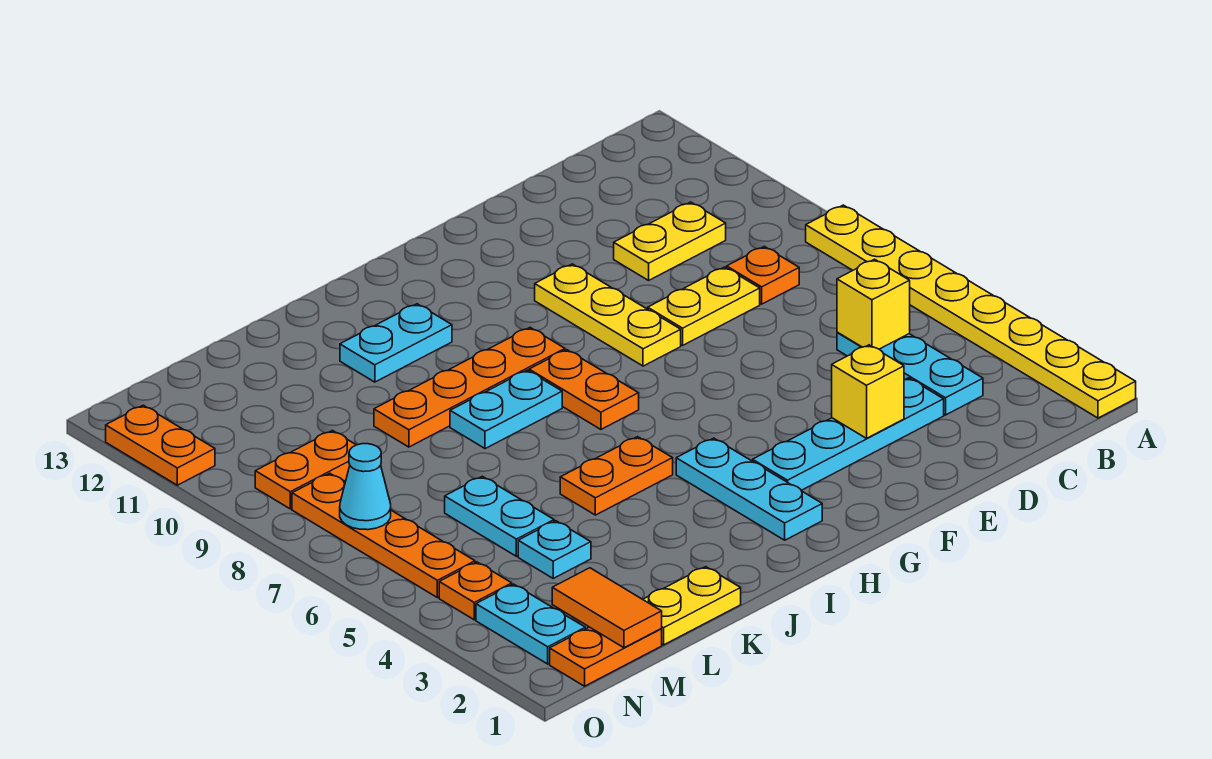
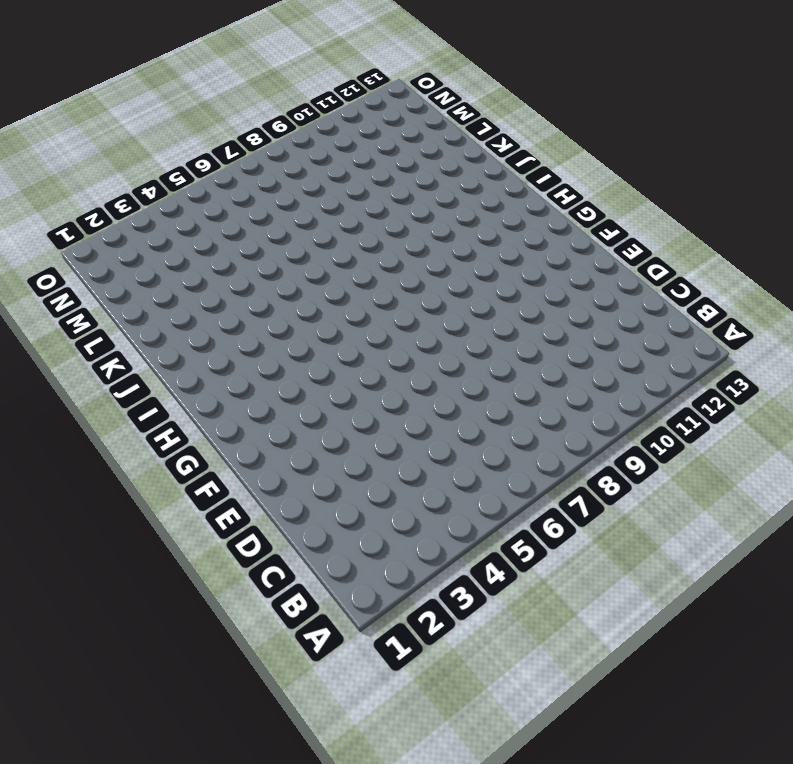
none -> yellow plate A1:A8 level 1
none -> cyan plate C3:C5 level 1
none -> orange plate C8 level 1

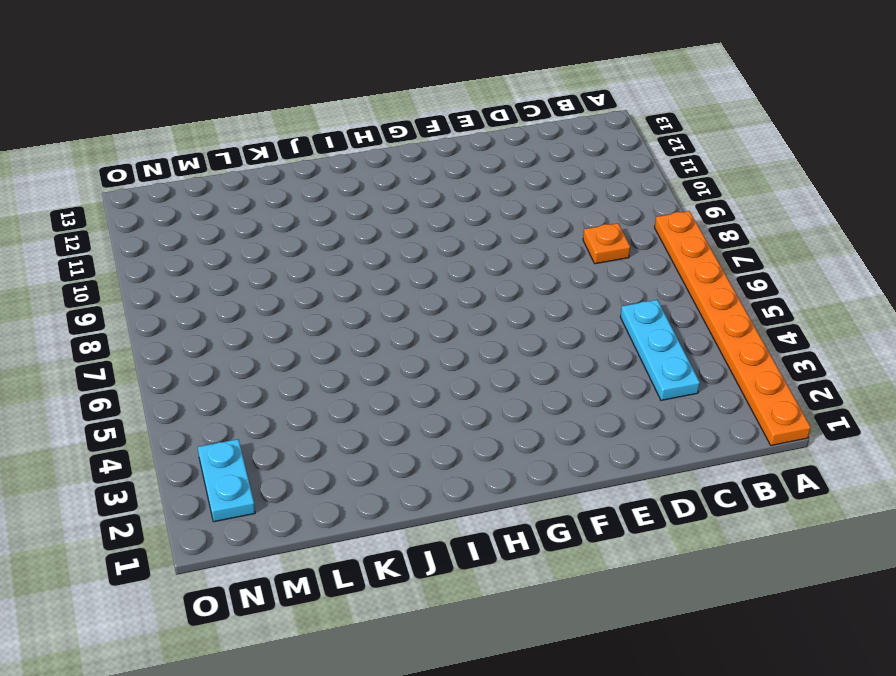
orange plate A1:A8 level 1 -> yellow plate A1:A8 level 1
none -> yellow plate C10:D10 level 1
none -> cyan plate D3:G3 level 1
none -> yellow plate D8:E8 level 1

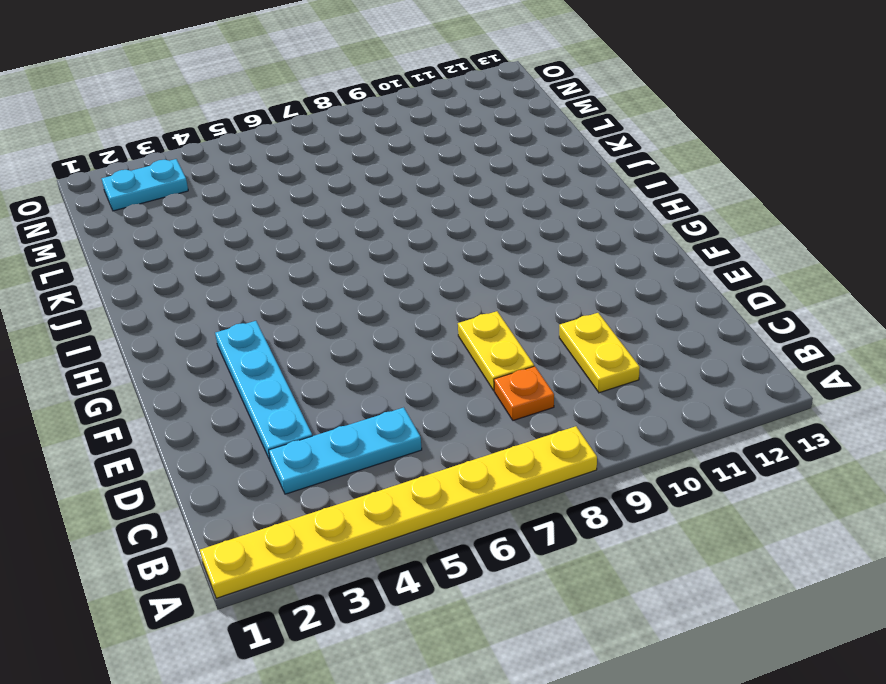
none -> yellow plate F8:F10 level 1
none -> cyan plate H2:H4 level 1
none -> orange plate H7:H8 level 1

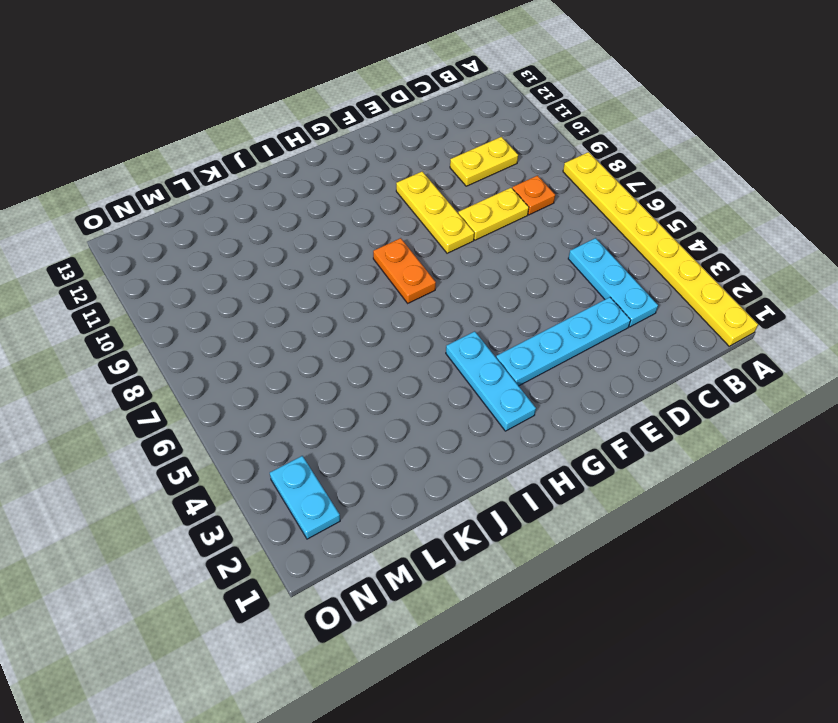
none -> orange plate H9:K9 level 1
none -> orange plate I5:J5 level 1
none -> cyan plate I8:J8 level 1

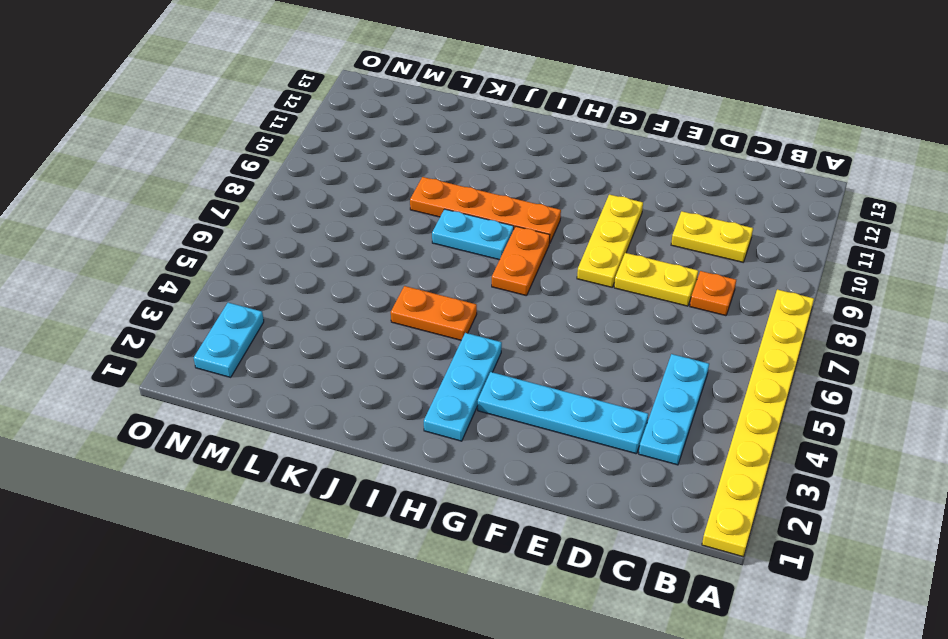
none -> cyan plate I11:J11 level 1
none -> yellow plate K1:L1 level 1
none -> cyan plate L4 level 1

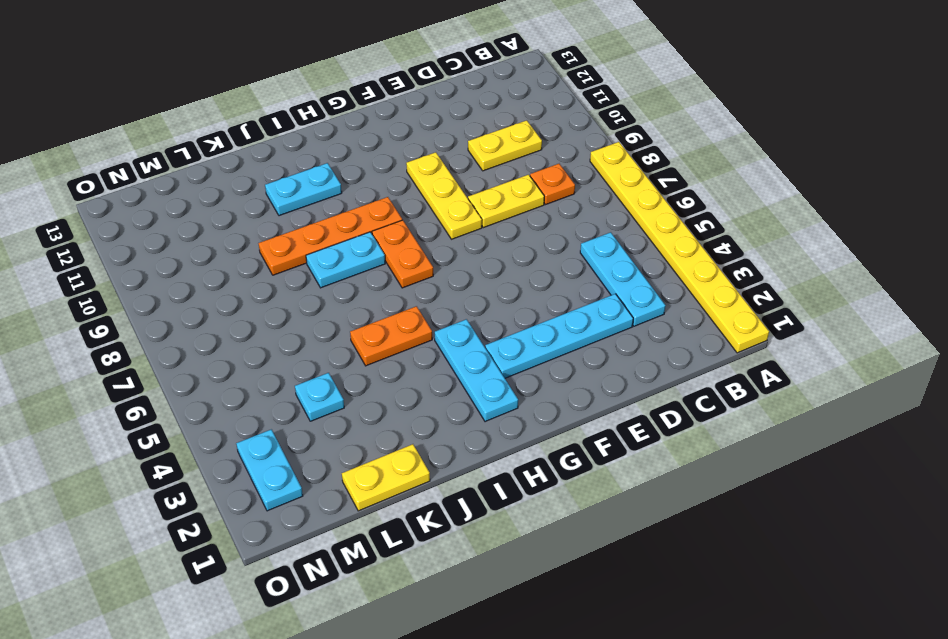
none -> cyan plate L5:L6 level 1
none -> orange plate M1:N1 level 1
none -> orange plate M9:N9 level 1

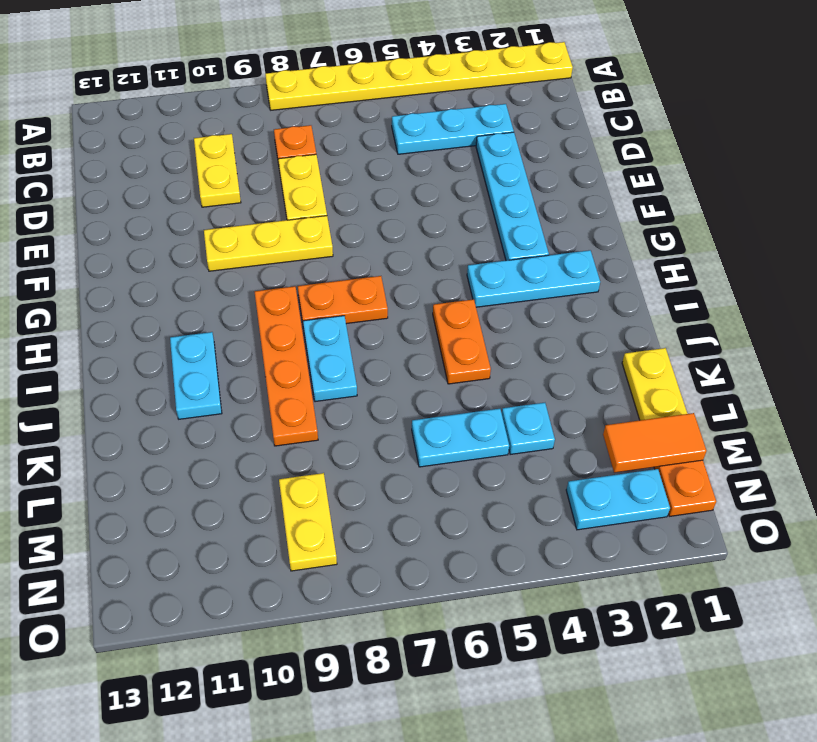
yellow plate M9:N9 level 1 -> orange plate M9:N9 level 1
none -> orange plate N4 level 1
none -> orange plate N5:N8 level 1
none -> orange plate O11:O12 level 1

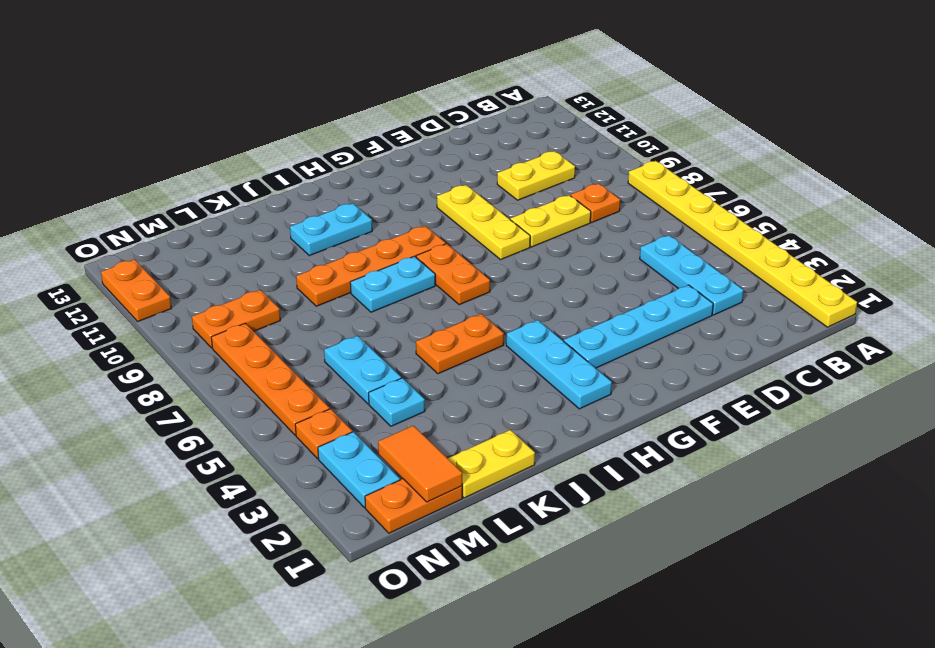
none -> yellow brick C5 level 2
none -> yellow brick E3 level 2
none -> cyan cone N7 level 2

